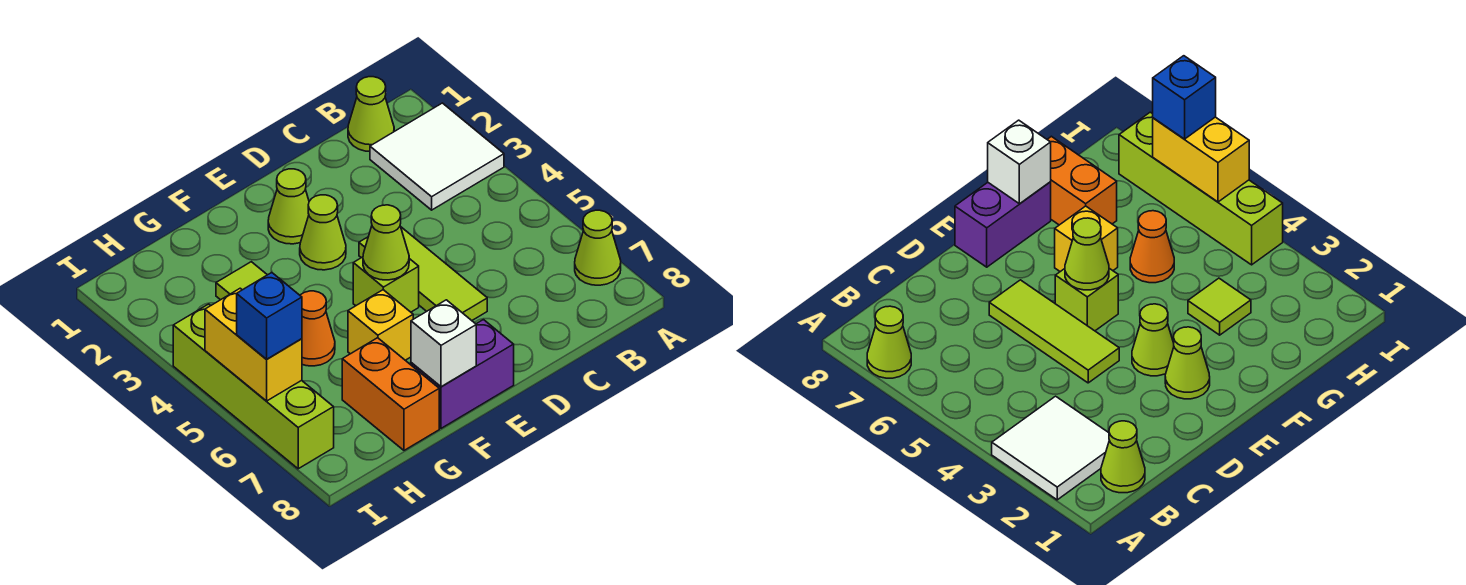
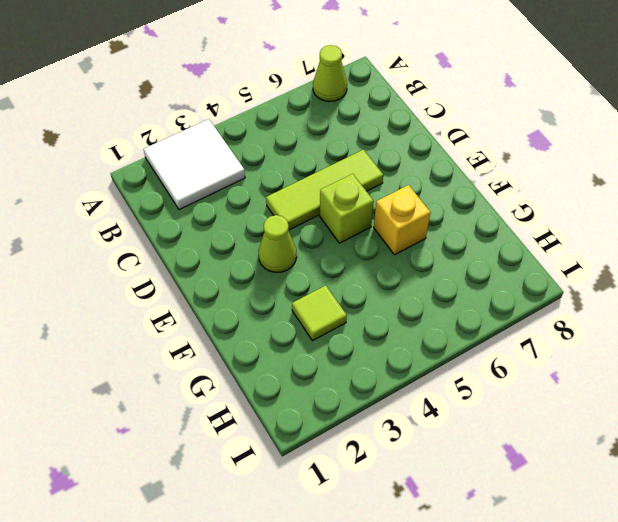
none -> lime cone B1 level 1
none -> lime cone E2 level 1
none -> purple brick E8:F8 level 1

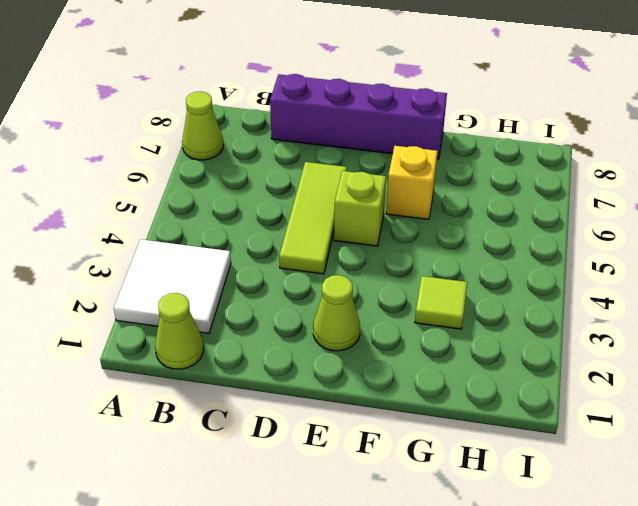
purple brick C8:F8 level 1 -> purple brick E8:F8 level 1
none -> lime cone E3 level 1
none -> orange cone G5 level 1
none -> orange brick G7:G8 level 1

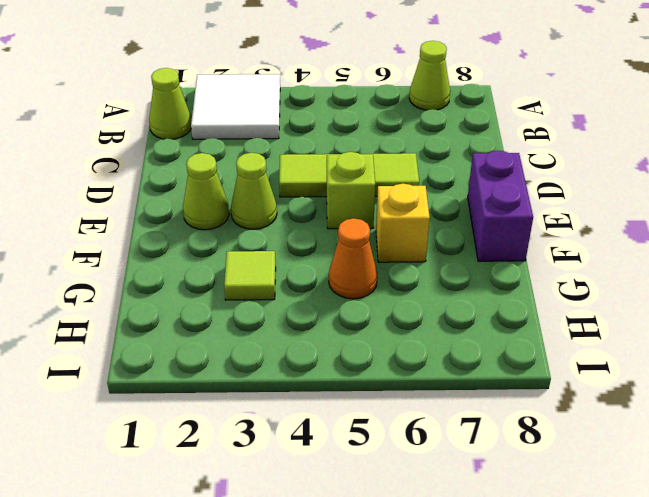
none -> orange brick G7:G8 level 1
none -> lime brick I4:I7 level 1
none -> lime cone E5 level 2

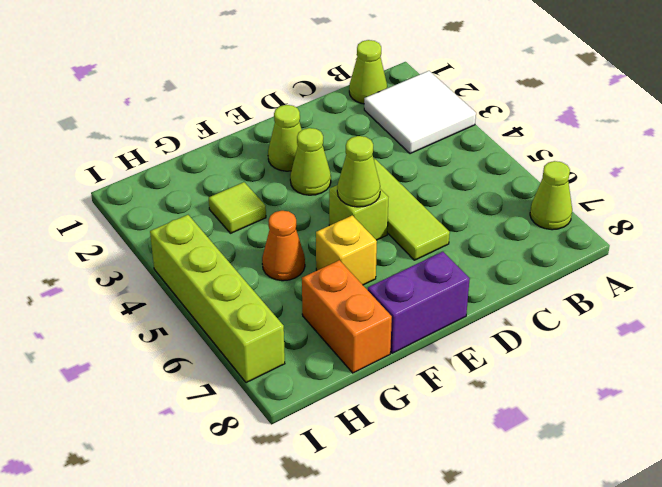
none -> white brick F8 level 2
none -> yellow brick I5:I6 level 2
none -> blue brick I6 level 3

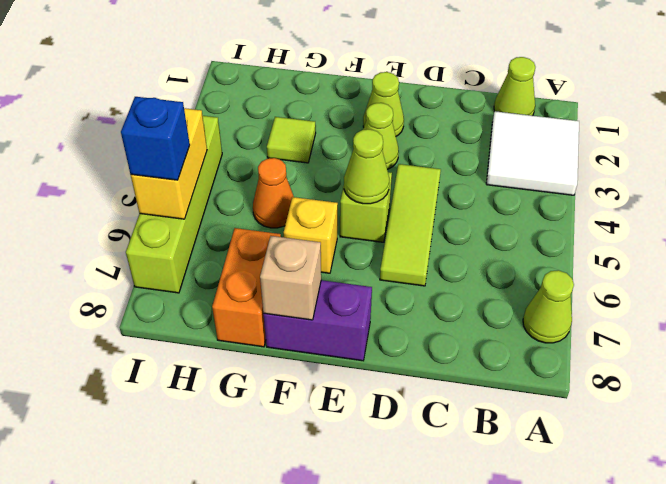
tan brick F8 level 2 -> white brick F8 level 2

